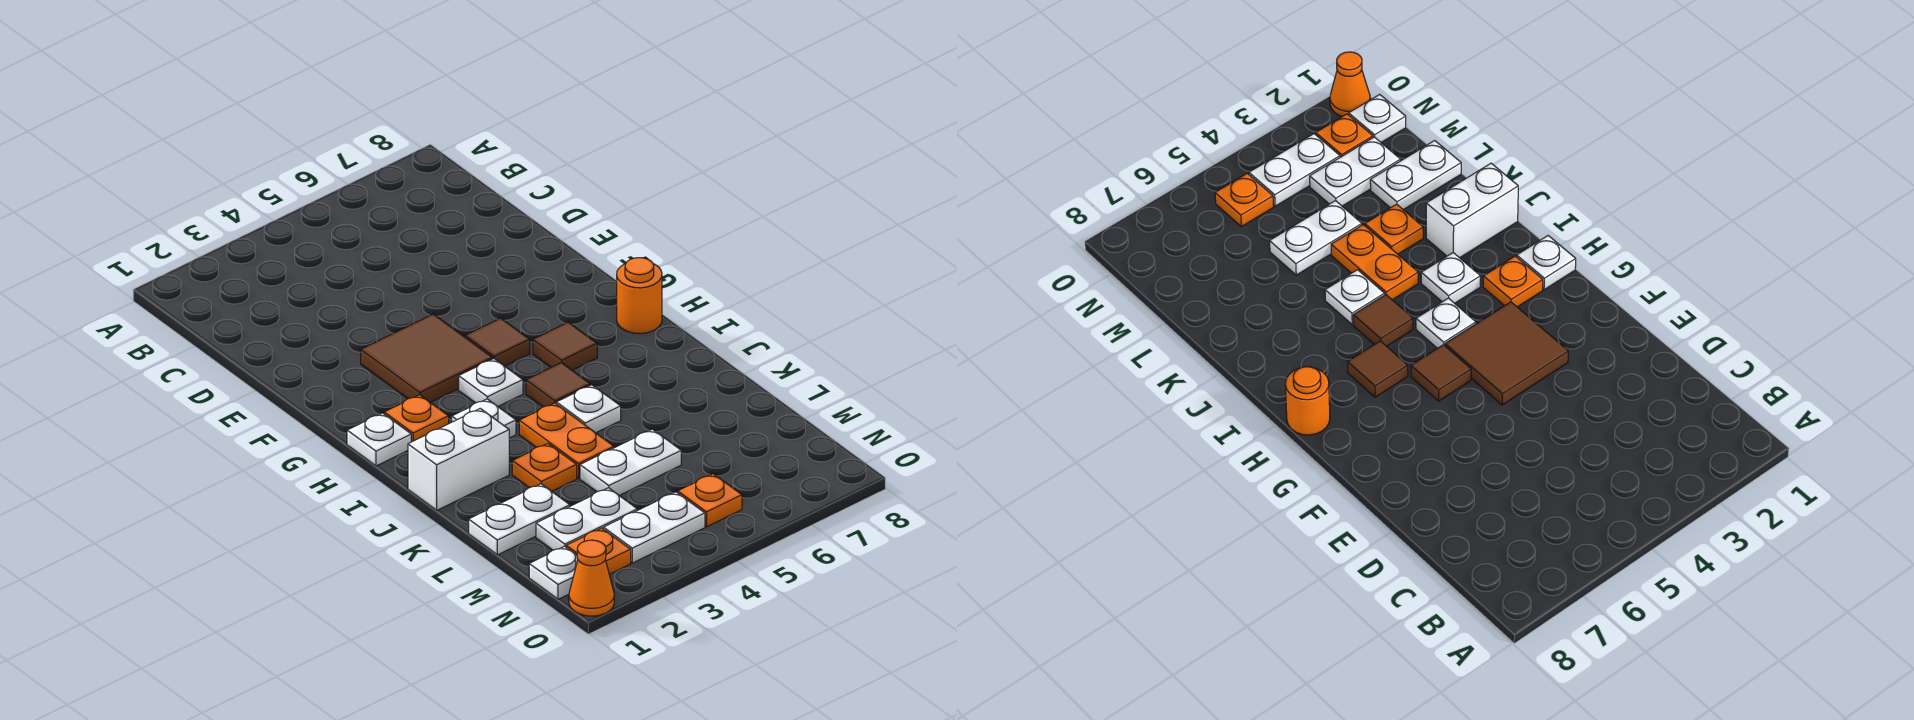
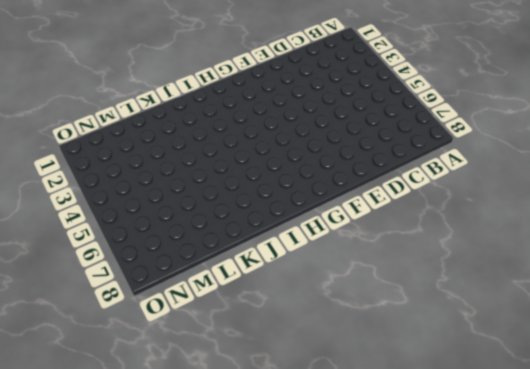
none -> brown tile F3:G4 level 1
none -> brown tile G5 level 1
none -> white plate H1 level 1

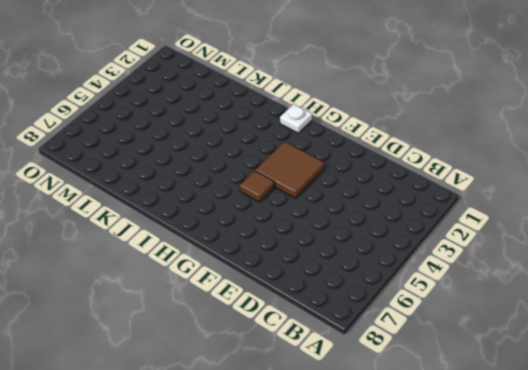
none -> orange plate H2 level 1
none -> white plate H4 level 1
none -> brown tile H6 level 1

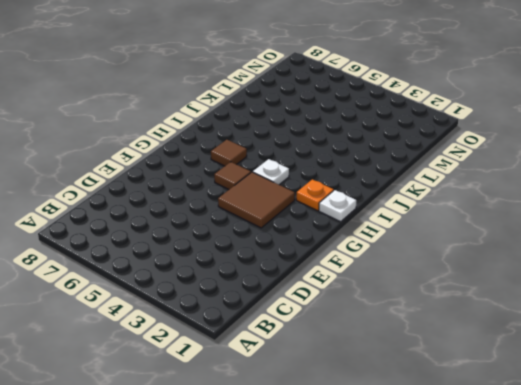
none -> orange round brick H8 level 1
none -> white plate I3 level 1
none -> brown tile I5 level 1

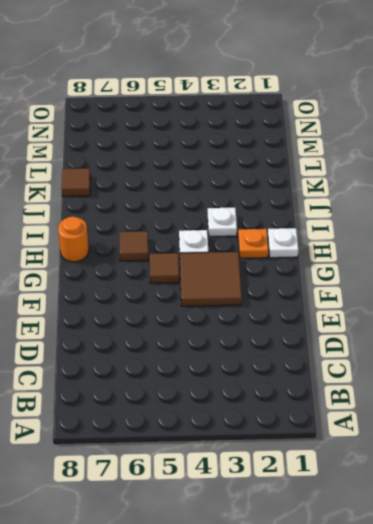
brown tile K8 level 1 -> brown tile I5 level 1
none -> white brick J1:J2 level 1
none -> orange plate J4:K4 level 1
none -> white plate J5 level 1

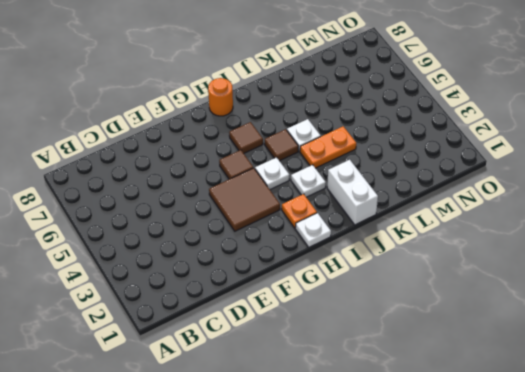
none -> orange plate K3 level 1
none -> white plate L1:L2 level 1
none -> white plate L4:L5 level 1

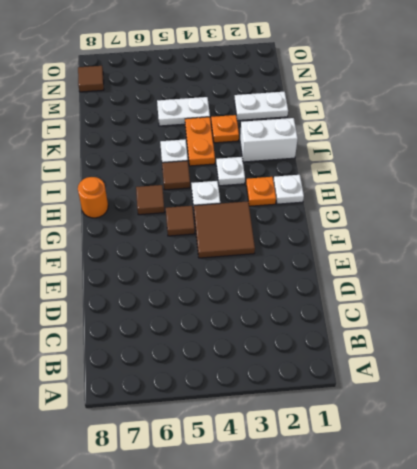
brown tile N8 level 1 -> none
none -> white plate M2:M3 level 1
none -> white plate N1 level 1
none -> orange plate N2 level 1

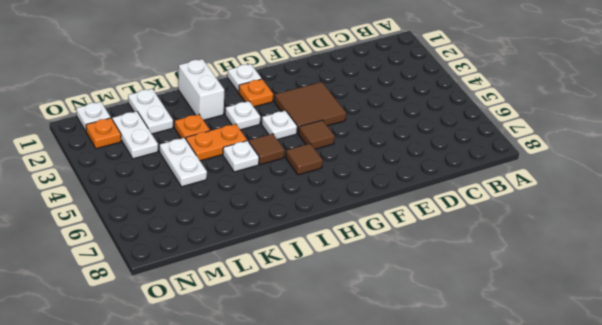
none -> orange round brick H8 level 1
none -> white plate N3:N4 level 1
none -> orange plate N5 level 1

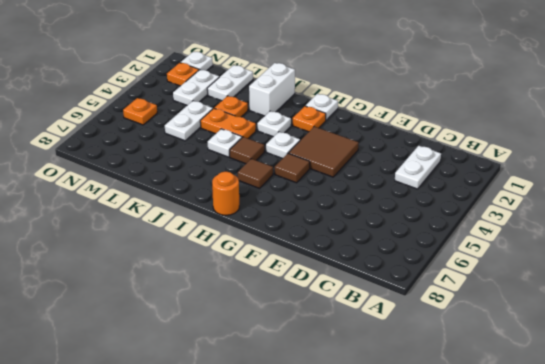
white plate C2:C3 level 1 -> white plate N3:N4 level 1
none -> orange cone O1 level 1

